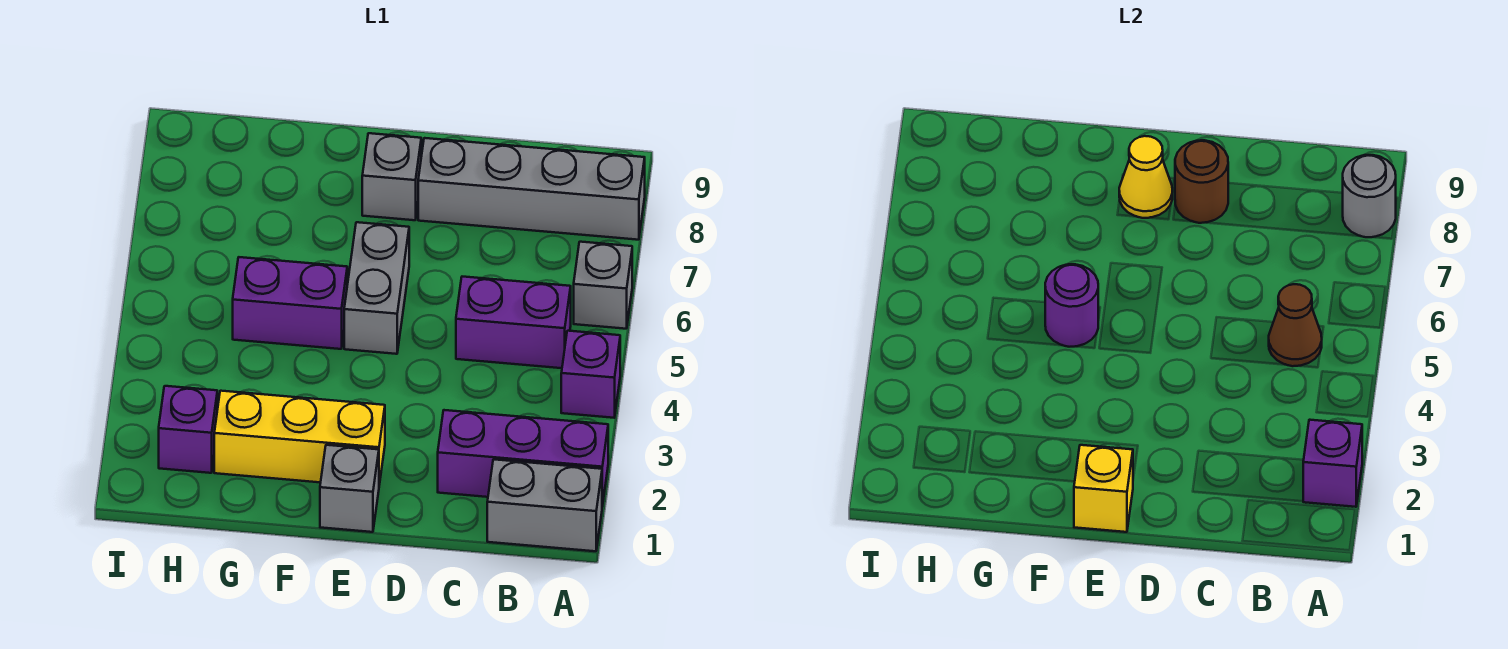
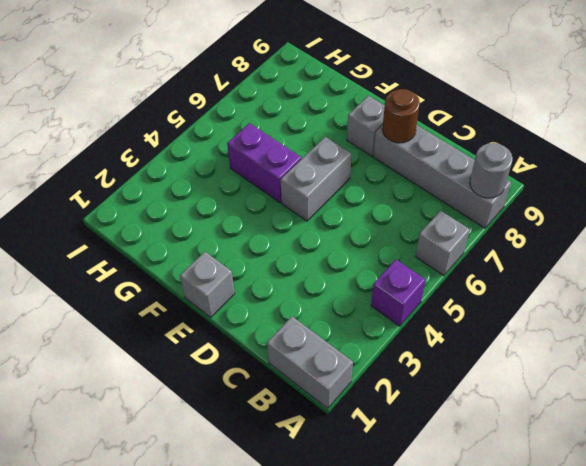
none -> purple brick A2:C2 level 1
none -> purple brick B5:C5 level 1
none -> yellow brick E2:G2 level 1

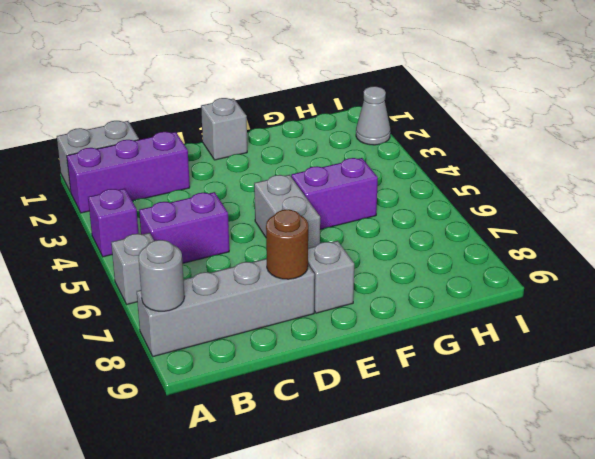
grey cone I2 level 1 -> none
none -> yellow brick E2:G2 level 1
none -> purple brick H2 level 1
none -> purple brick A2 level 2

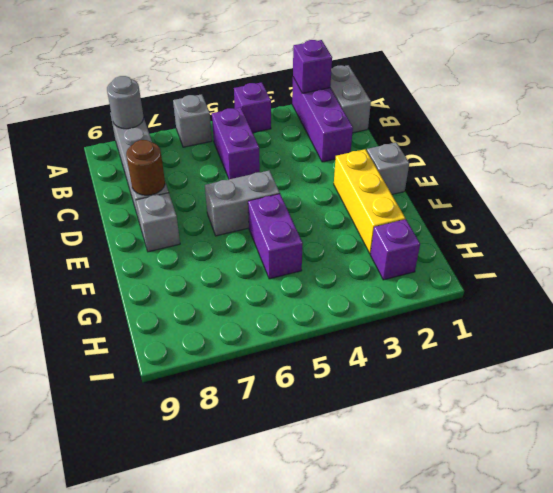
none -> brown cone B5 level 2
none -> yellow brick E1 level 2
none -> yellow cone E8 level 2

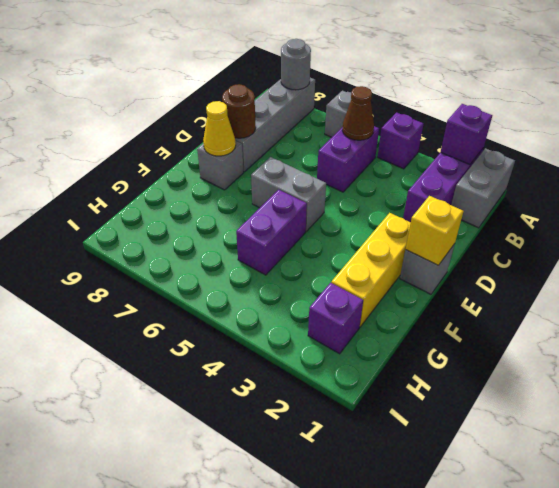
none -> purple round brick F5 level 2

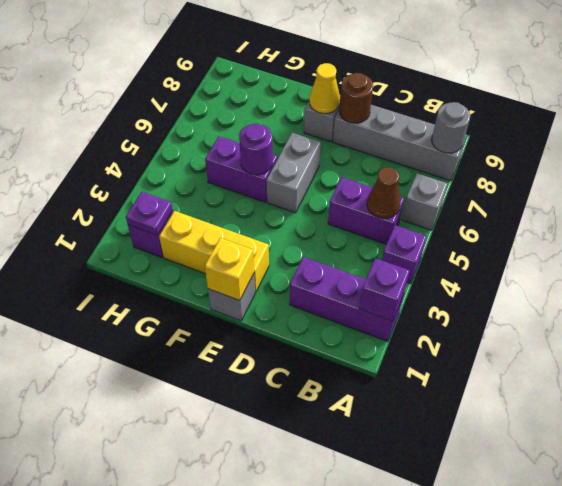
purple plate H2 level 2 -> none
none -> grey brick A1:B1 level 1

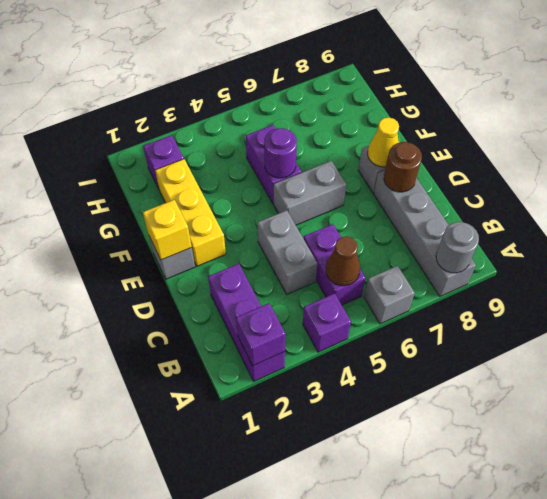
grey brick C4:D4 level 1 -> grey brick A1:B1 level 1

